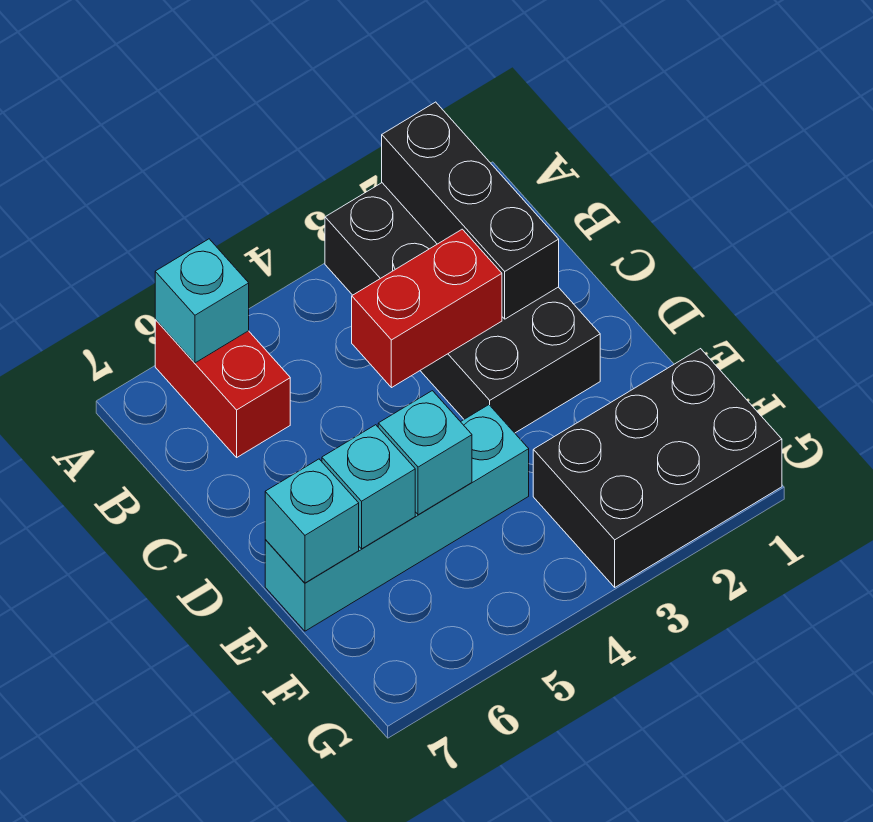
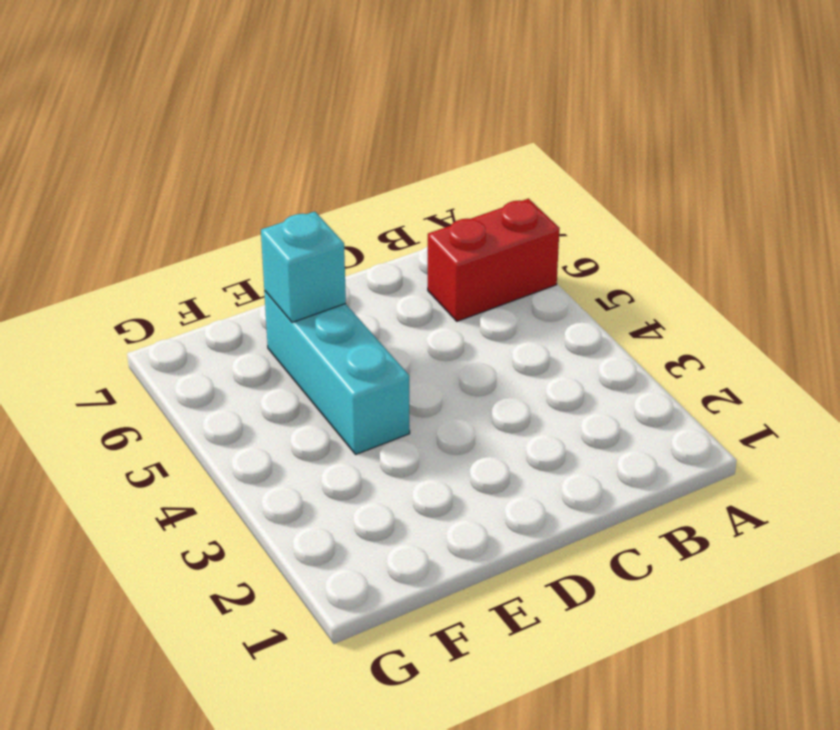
cyan brick E4:E6 level 1 -> cyan brick E4:E7 level 1
none -> black brick A2:D3 level 1
none -> black brick F1:G3 level 1

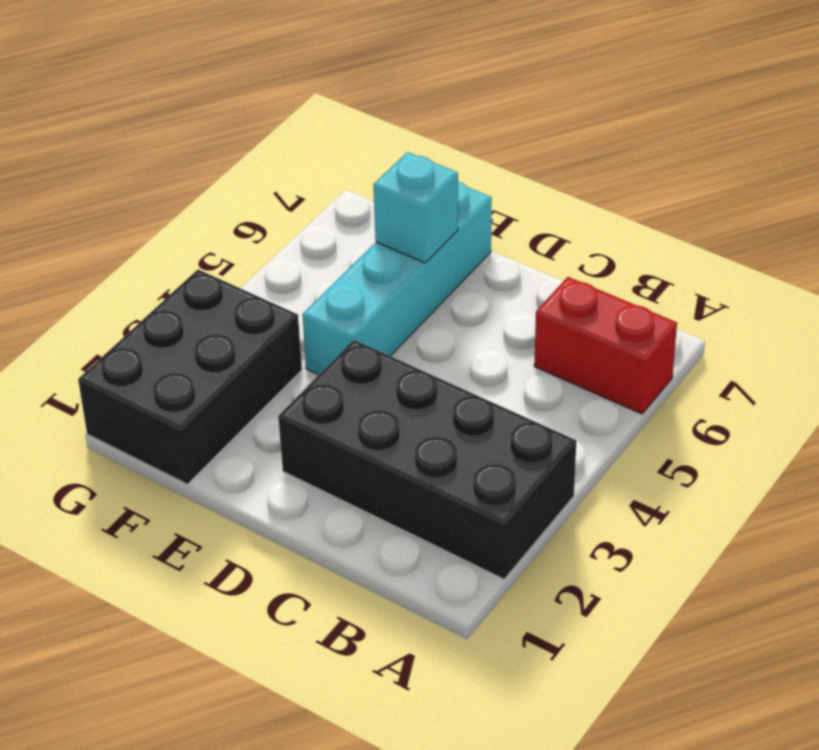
none -> black brick A2:C2 level 2
none -> cyan brick A6 level 2

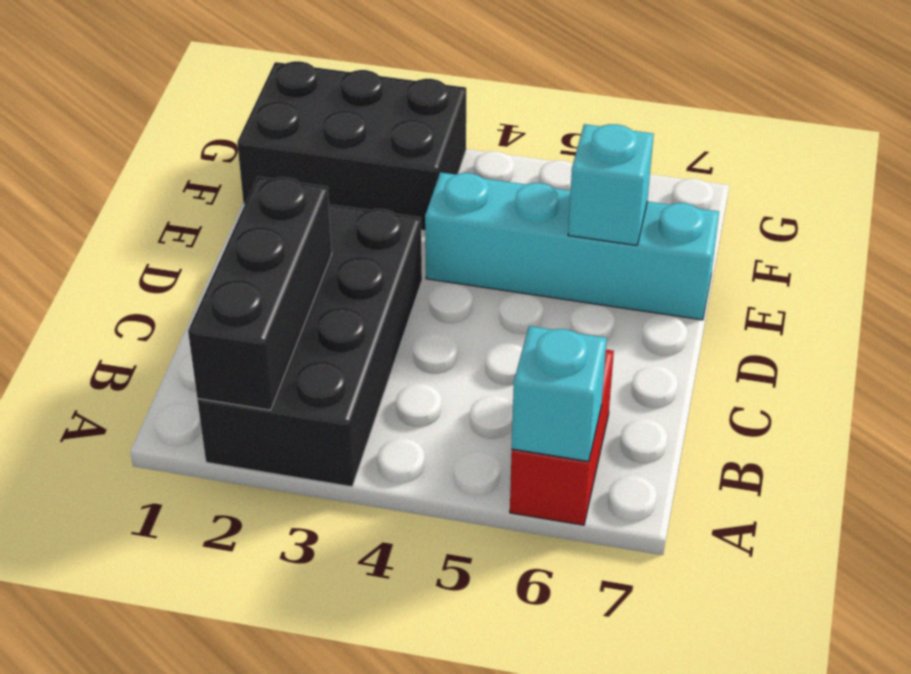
none -> red brick C3:C4 level 2
none -> cyan brick E5 level 2

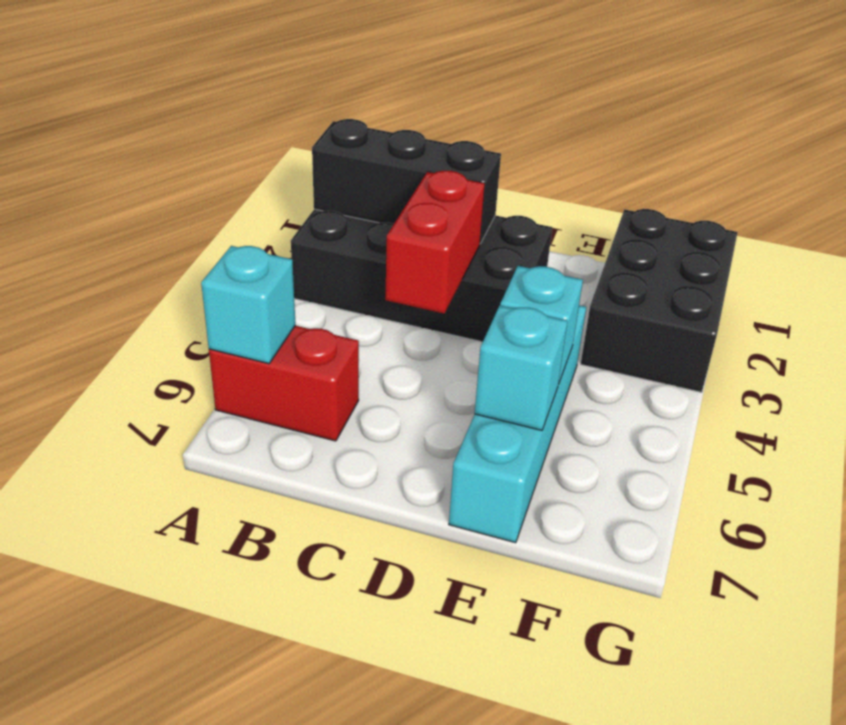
none -> cyan brick E7 level 2

